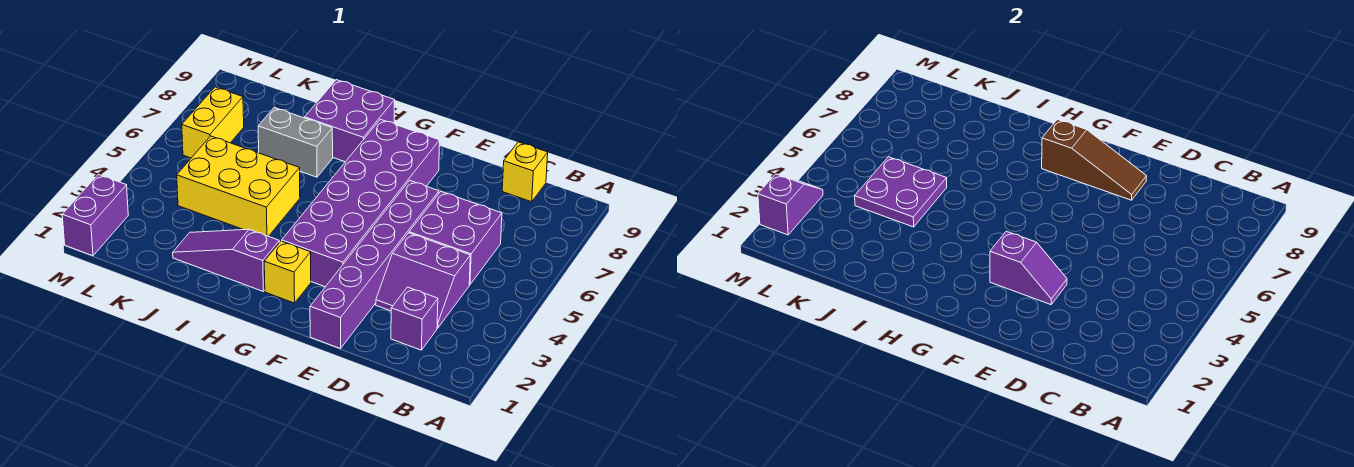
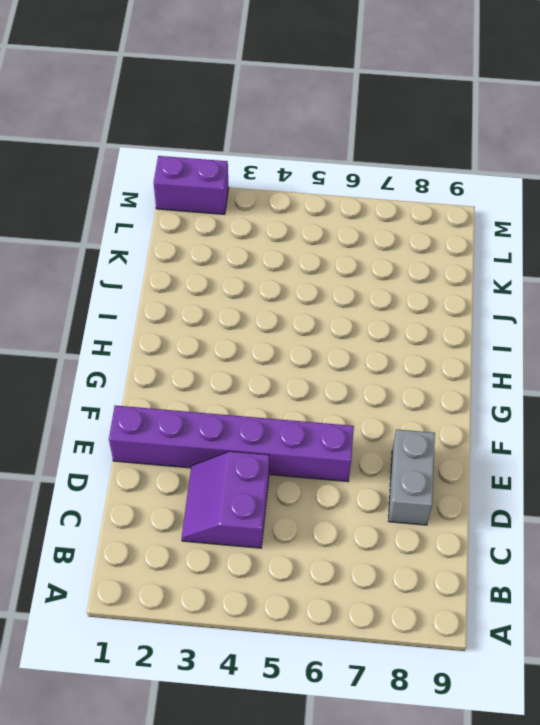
grey brick D8:E8 level 1 -> grey brick I7:J7 level 1
none -> purple brick C2 level 1
none -> purple brick C5:D6 level 1
none -> yellow brick C9 level 1

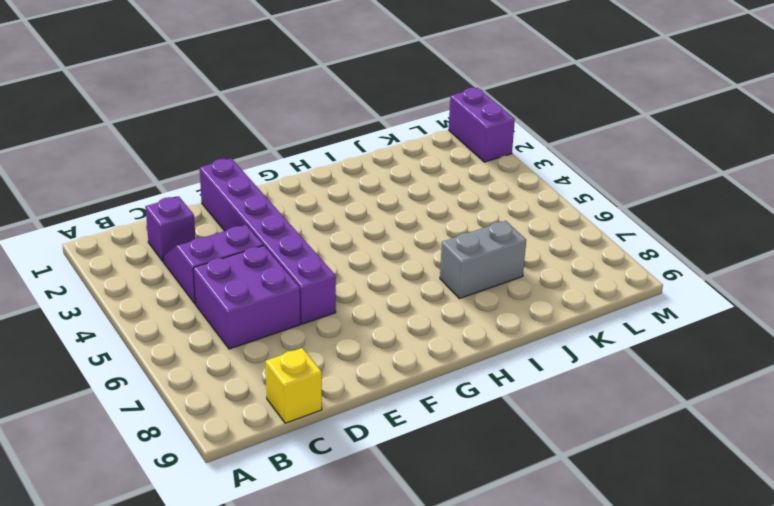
none -> purple brick F3:G8 level 1
none -> yellow brick G2 level 1
none -> purple slope H2:J2 level 1 top H

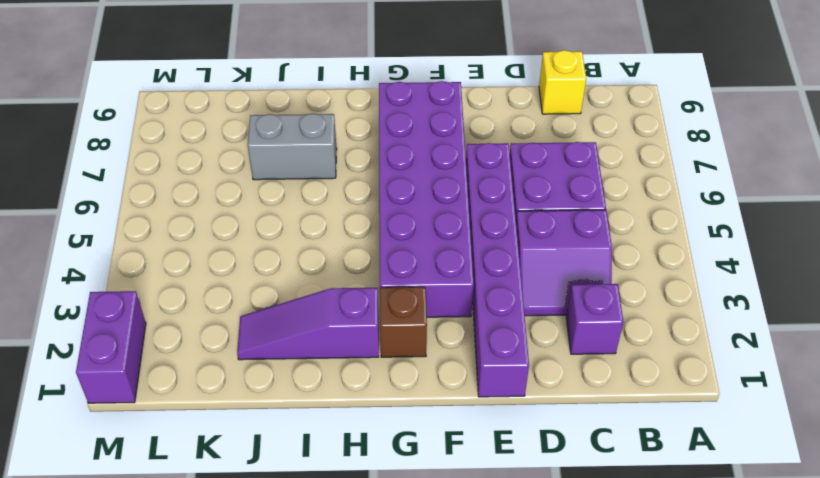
brown brick G2 level 1 -> yellow brick G2 level 1
none -> purple brick H8:I9 level 1
none -> yellow brick I4:K5 level 1
none -> yellow brick L6:L7 level 1

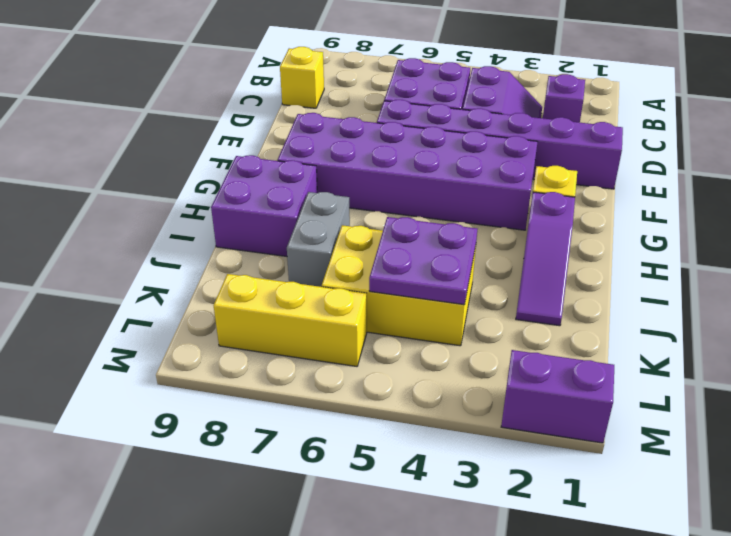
yellow brick J4:K6 level 1 -> yellow brick I4:K5 level 1
yellow brick L6:L8 level 1 -> yellow brick L6:L7 level 1
none -> purple slope E3:F3 level 2 top F
none -> brown slope E8:G8 level 2 top G
none -> purple slope M2:M3 level 2 top 2

